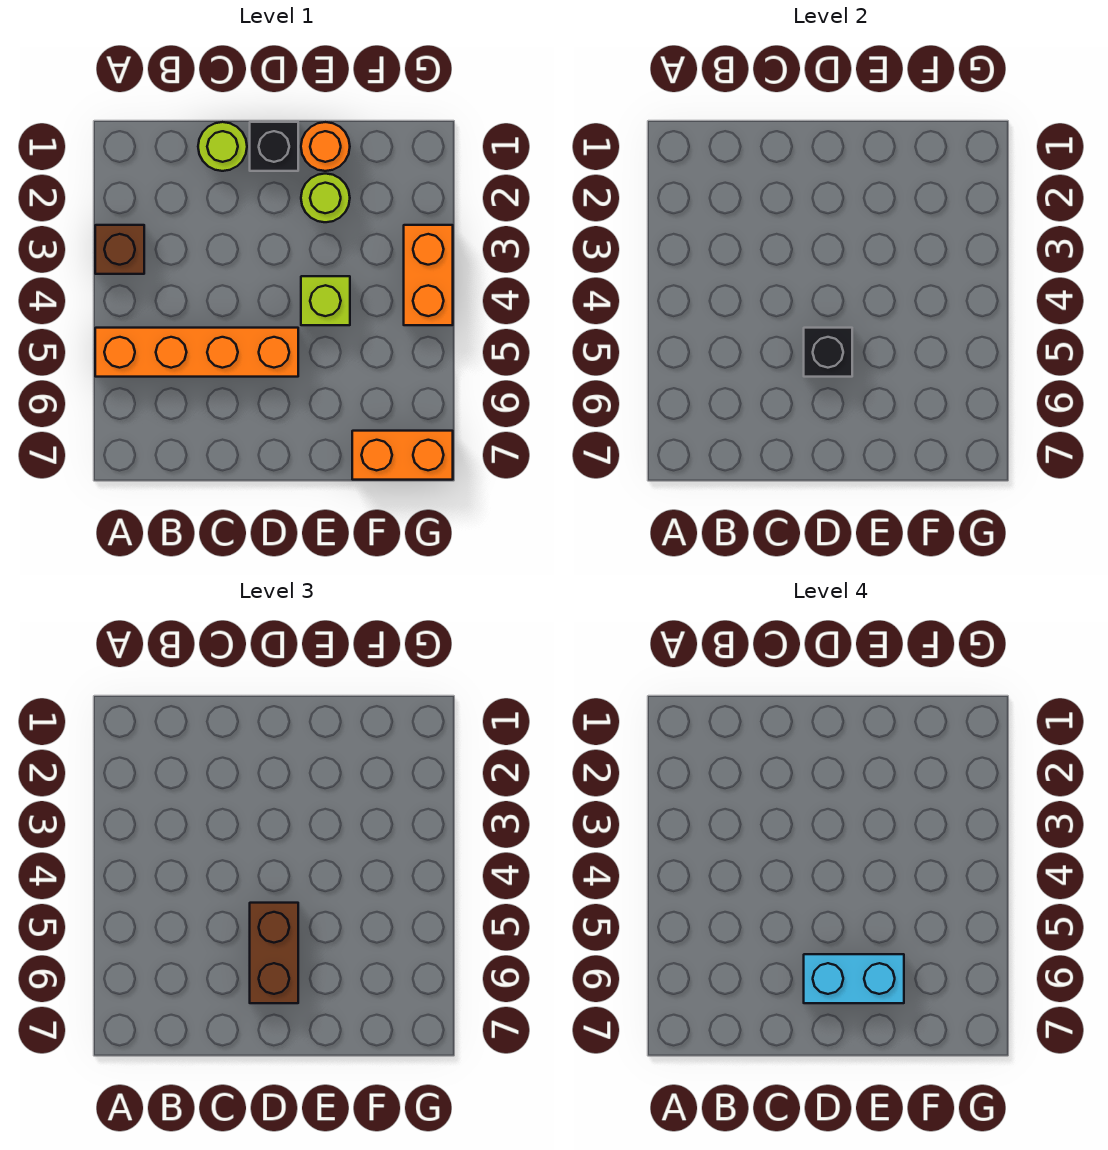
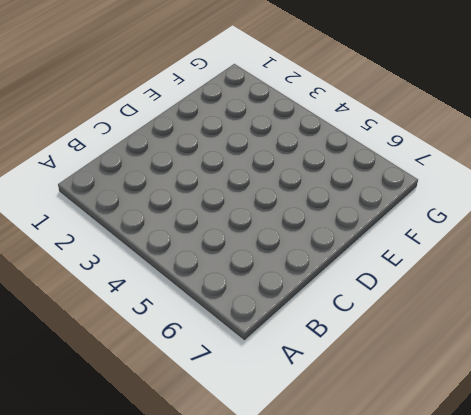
none -> brown brick A3 level 1
none -> orange brick A5:D5 level 1
none -> lime round brick C1 level 1

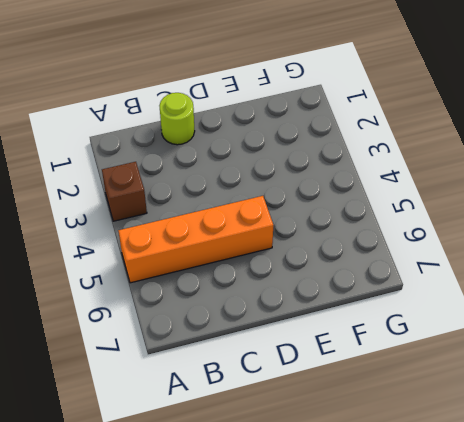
none -> black brick D1 level 1
none -> orange round brick E1 level 1
none -> lime round brick E2 level 1

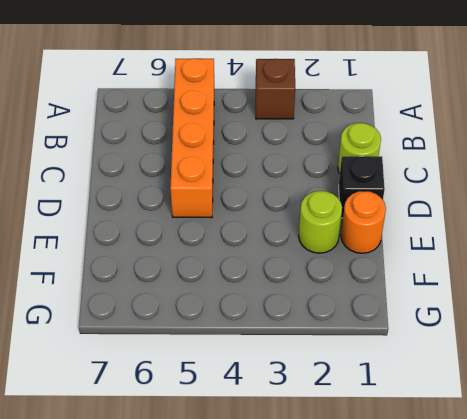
none -> lime brick E4 level 1
none -> orange brick F7:G7 level 1
none -> orange brick G3:G4 level 1

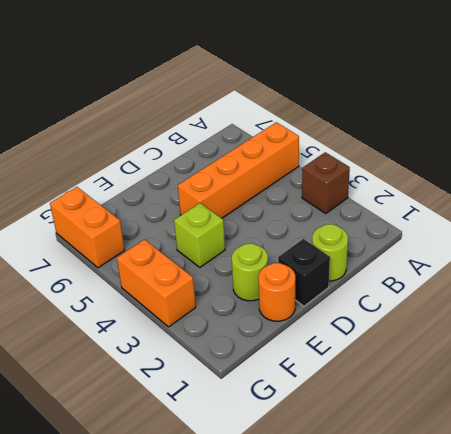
orange brick G6:G7 level 1 -> orange brick F7:G7 level 1
none -> black brick D5 level 2
none -> brown brick D5:D6 level 3
none -> cyan brick D6:E6 level 4

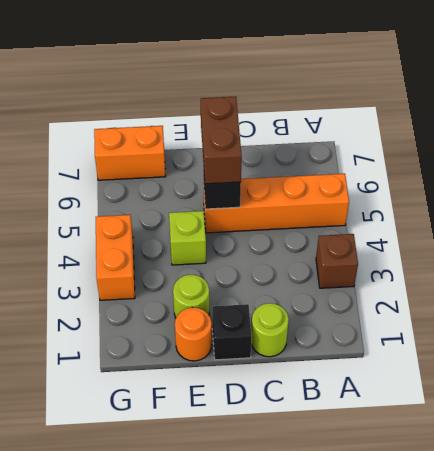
none -> cyan brick D6:E6 level 4

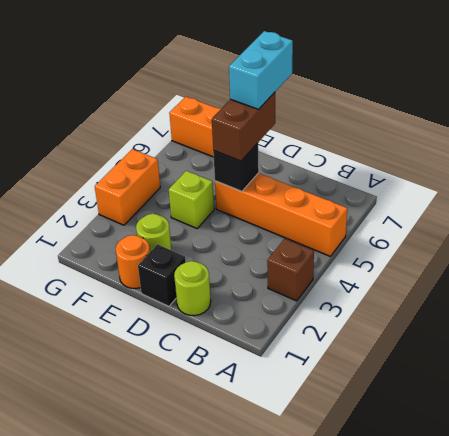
cyan brick D6:D7 level 4 -> cyan brick D6:E6 level 4

